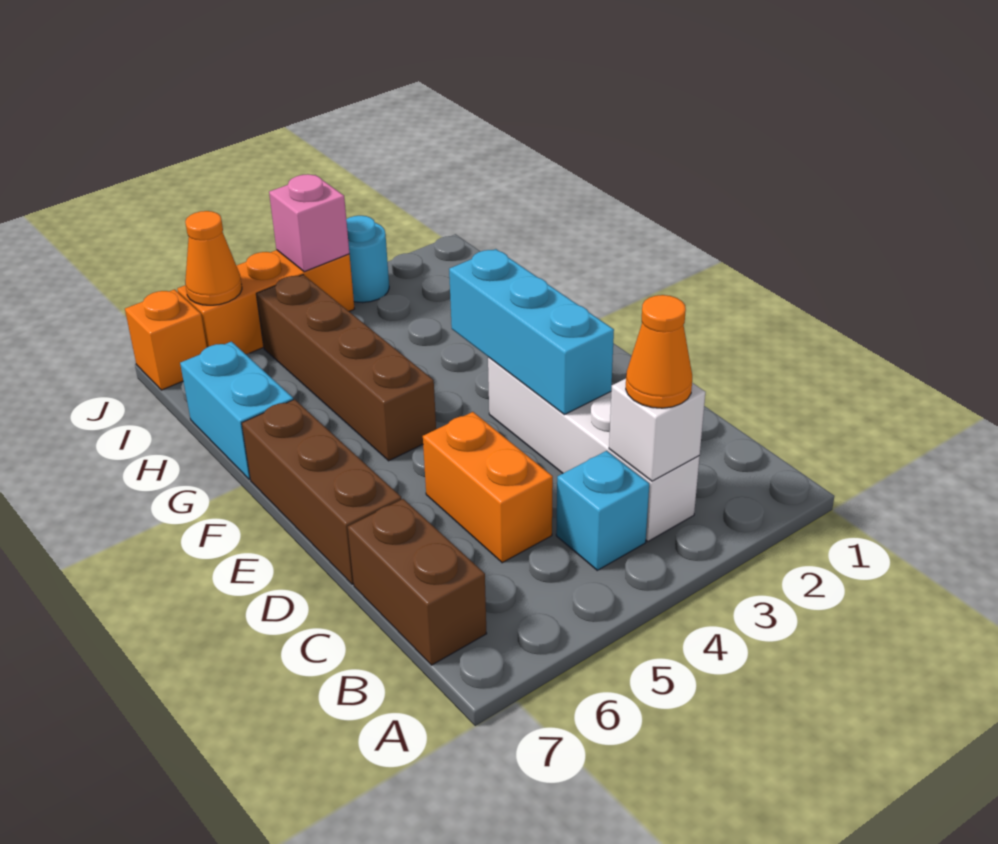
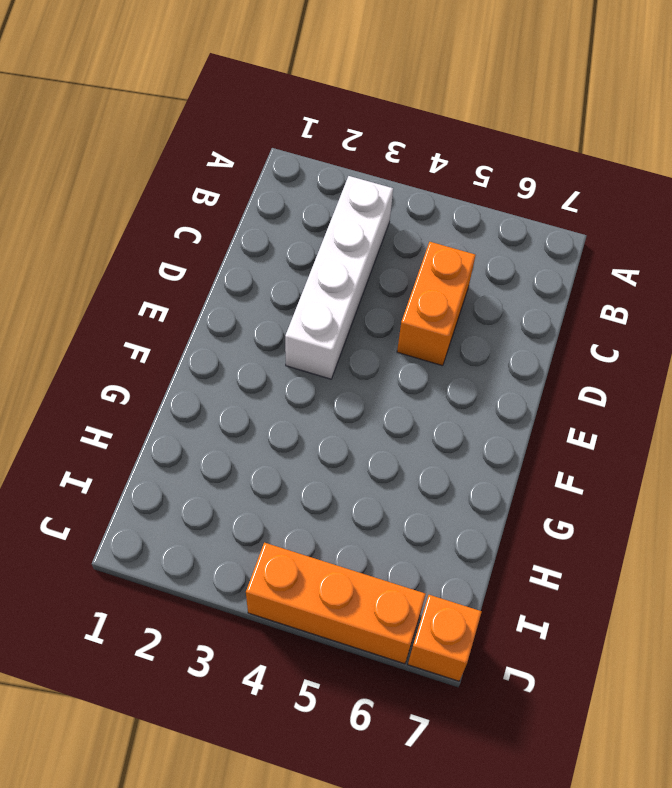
none -> cyan brick B4 level 1
none -> brown brick B7:C7 level 1
none -> brown brick D7:F7 level 1

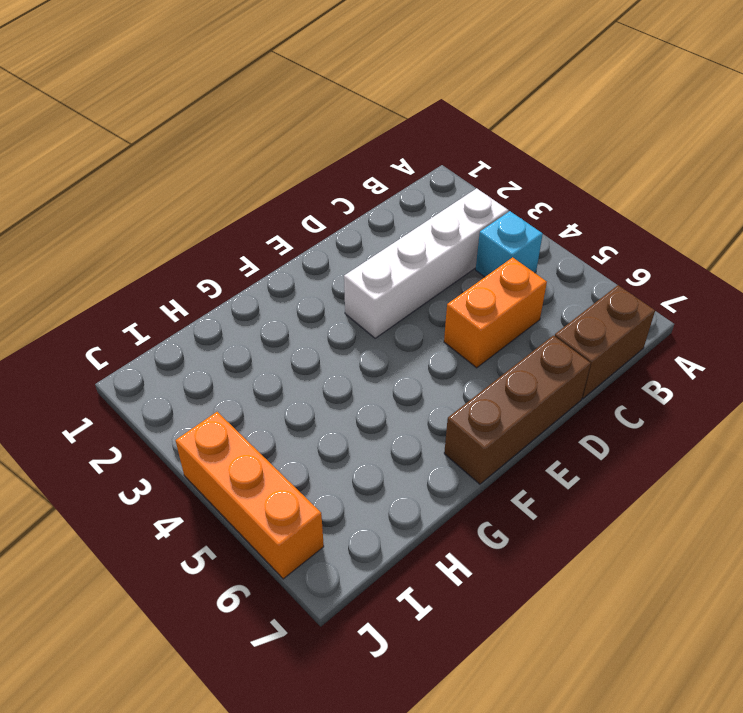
none -> brown brick F5:I5 level 1
none -> cyan brick G7:H7 level 1
none -> cyan round brick J3 level 1

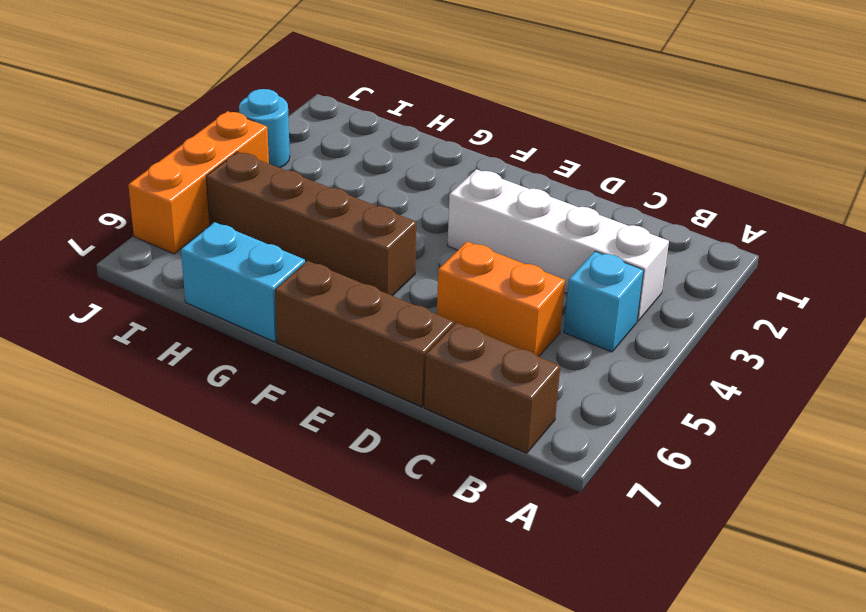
none -> orange brick J7 level 1
none -> white brick B3 level 2
none -> cyan brick D3:F3 level 2

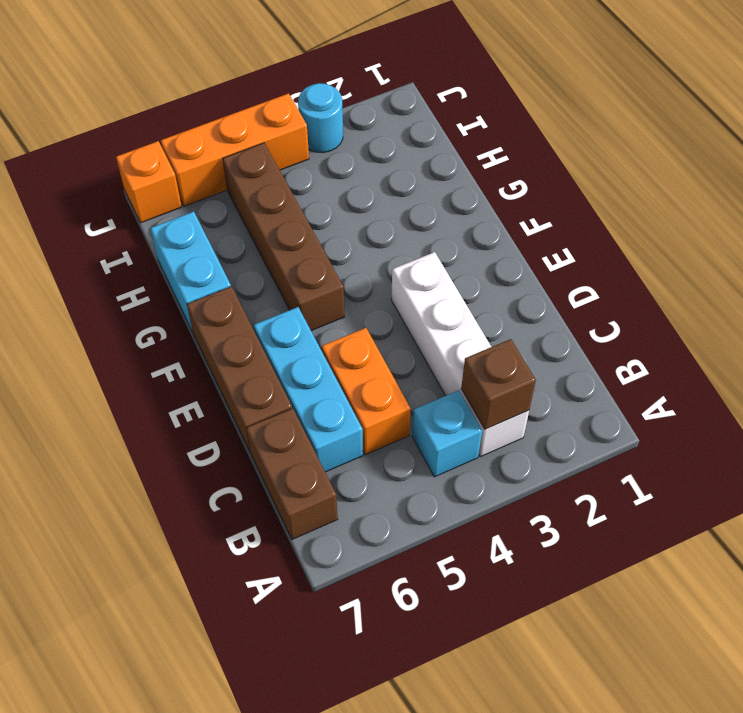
brown brick B3 level 2 -> white brick B3 level 2
cyan brick C6:E6 level 1 -> cyan brick D3:F3 level 2
none -> pink brick J4 level 2
none -> orange cone J6 level 2
none -> orange cone B3 level 3

